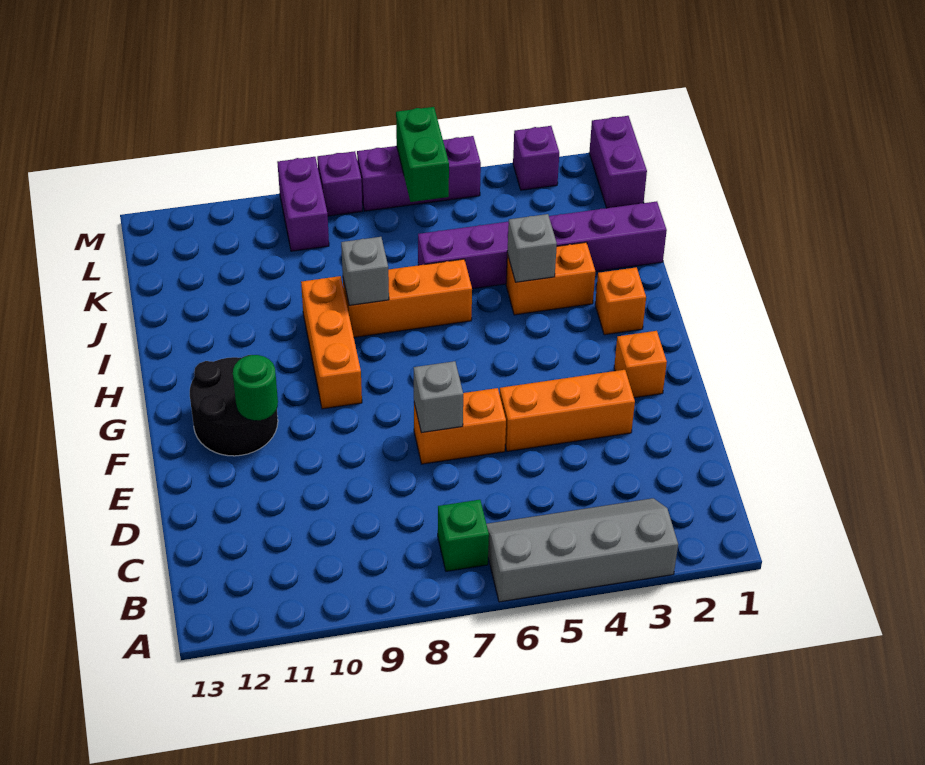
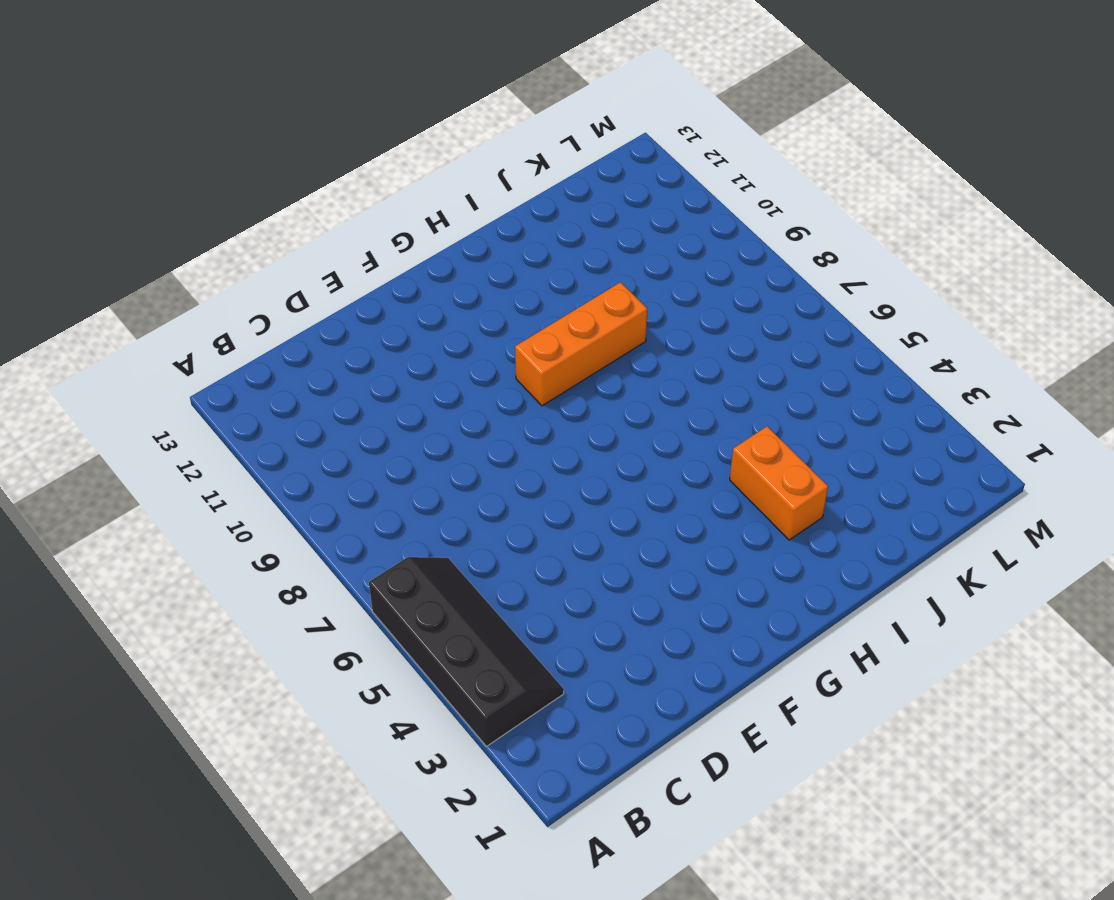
black slope A3:B6 level 1 top A -> grey slope A3:B6 level 1 top A
none -> green brick B7 level 1
none -> orange brick E3:E5 level 1
none -> orange brick E6:E7 level 1

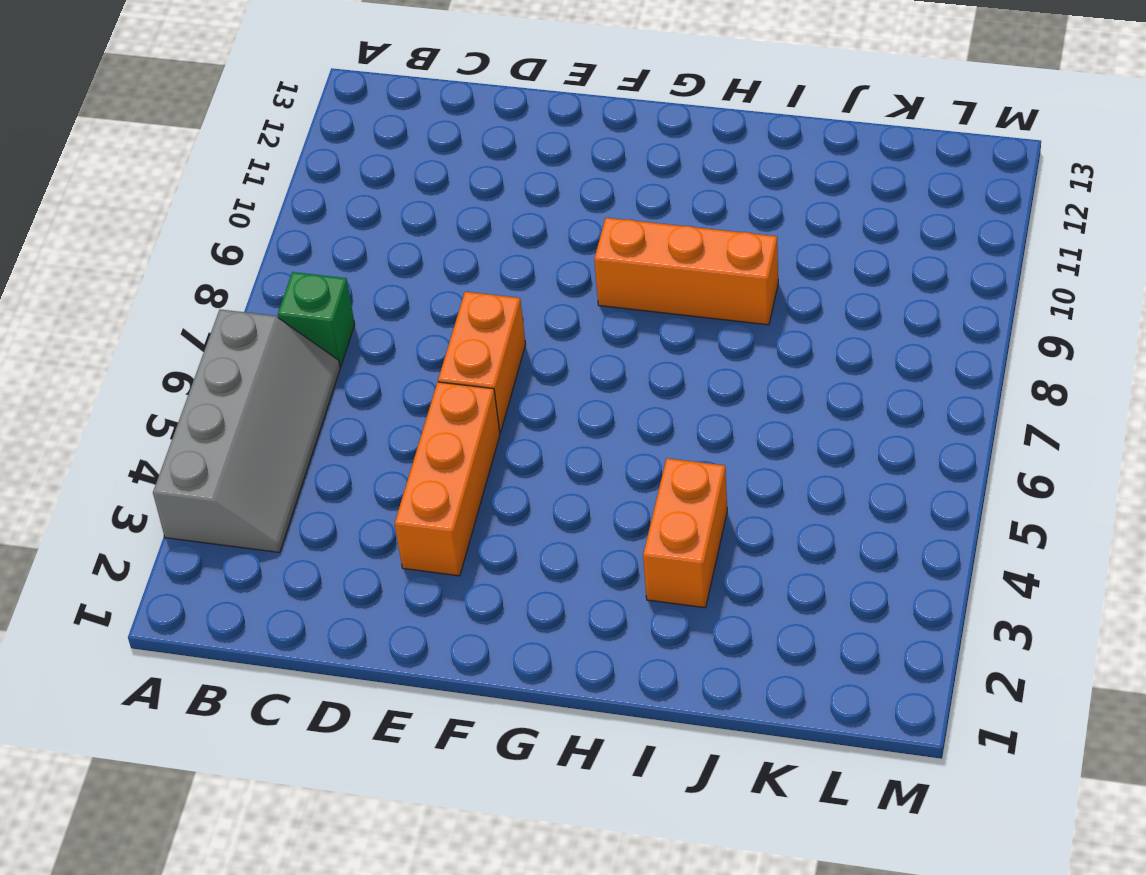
none -> orange brick F2 level 1
none -> black round brick F11:G12 level 1
none -> orange brick H2 level 1

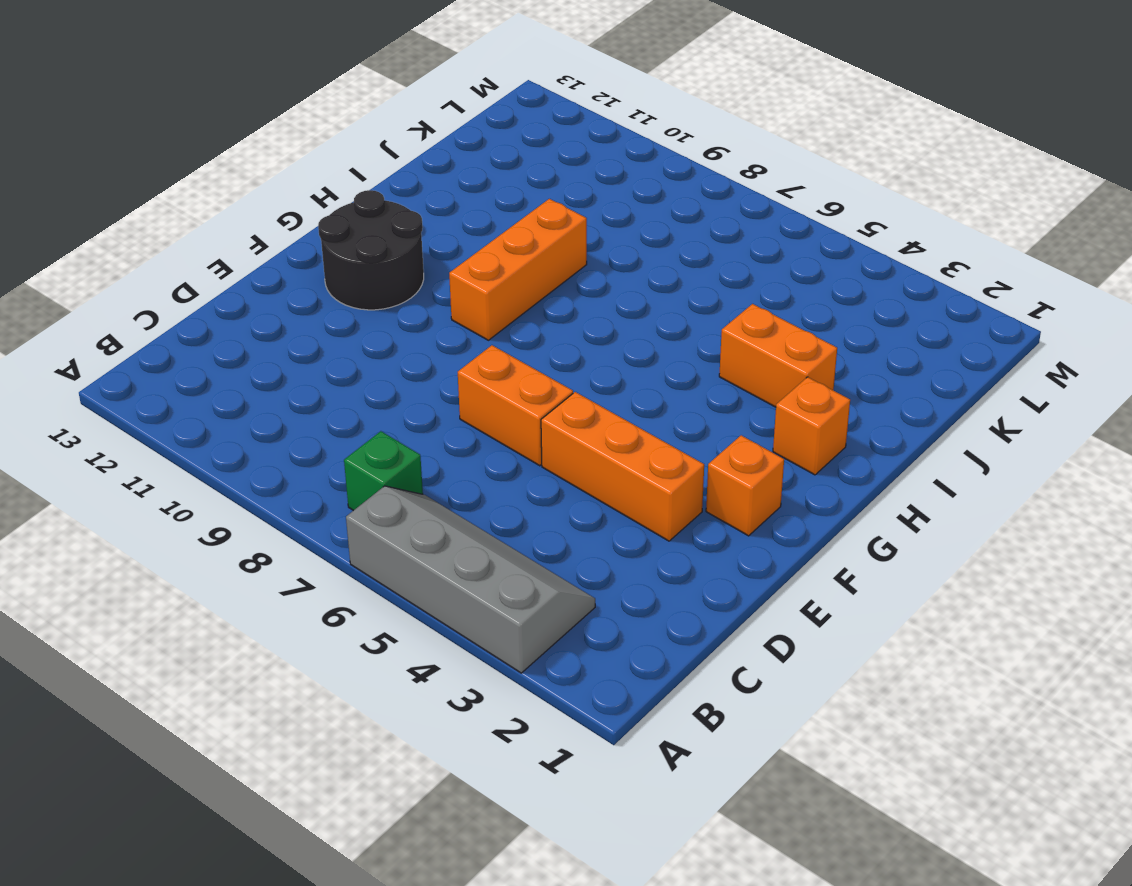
none -> orange brick I6:I8 level 1
none -> purple brick J1:J6 level 1
none -> purple brick L1:M1 level 1

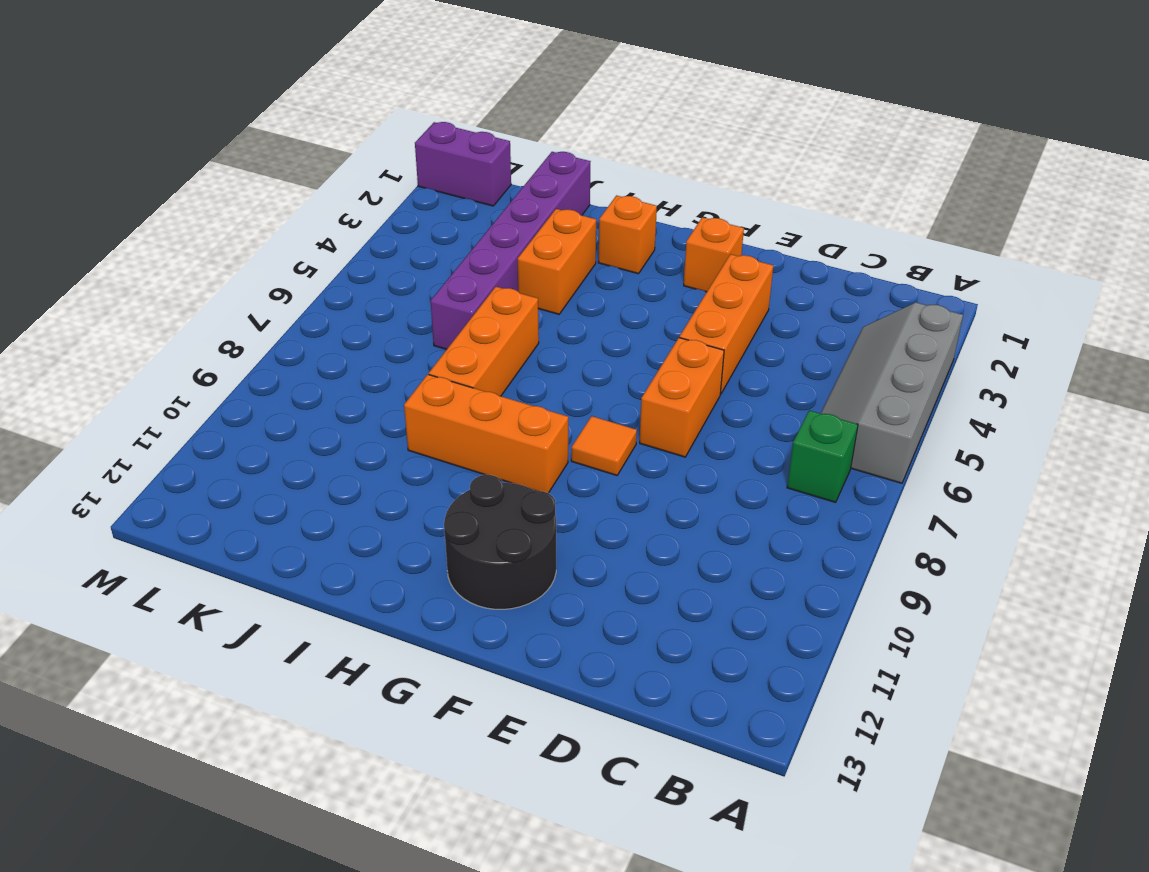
orange tile F8 level 1 -> none
none -> purple brick L9:M9 level 1
none -> purple brick M3 level 1
none -> purple brick M5:M7 level 1

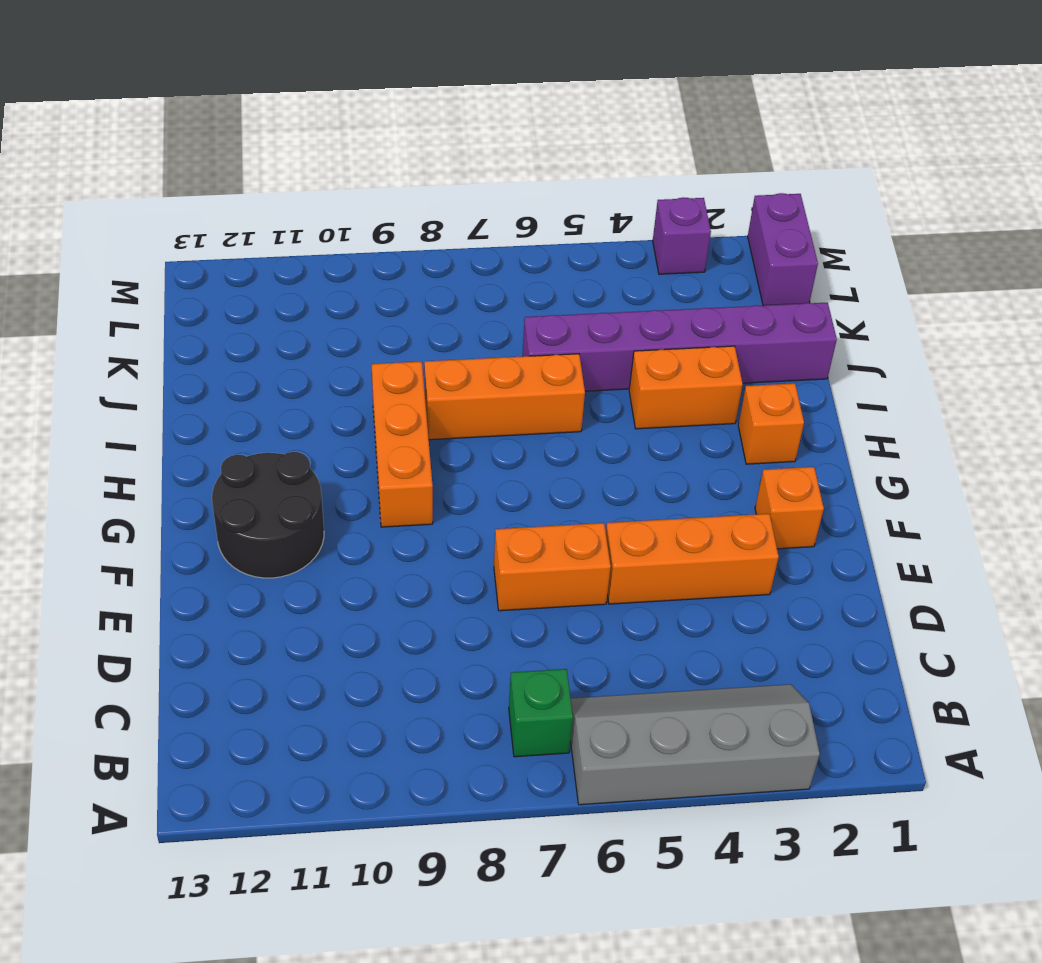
none -> purple brick L9:M9 level 1
none -> purple brick M5:M7 level 1
none -> purple brick M8 level 1

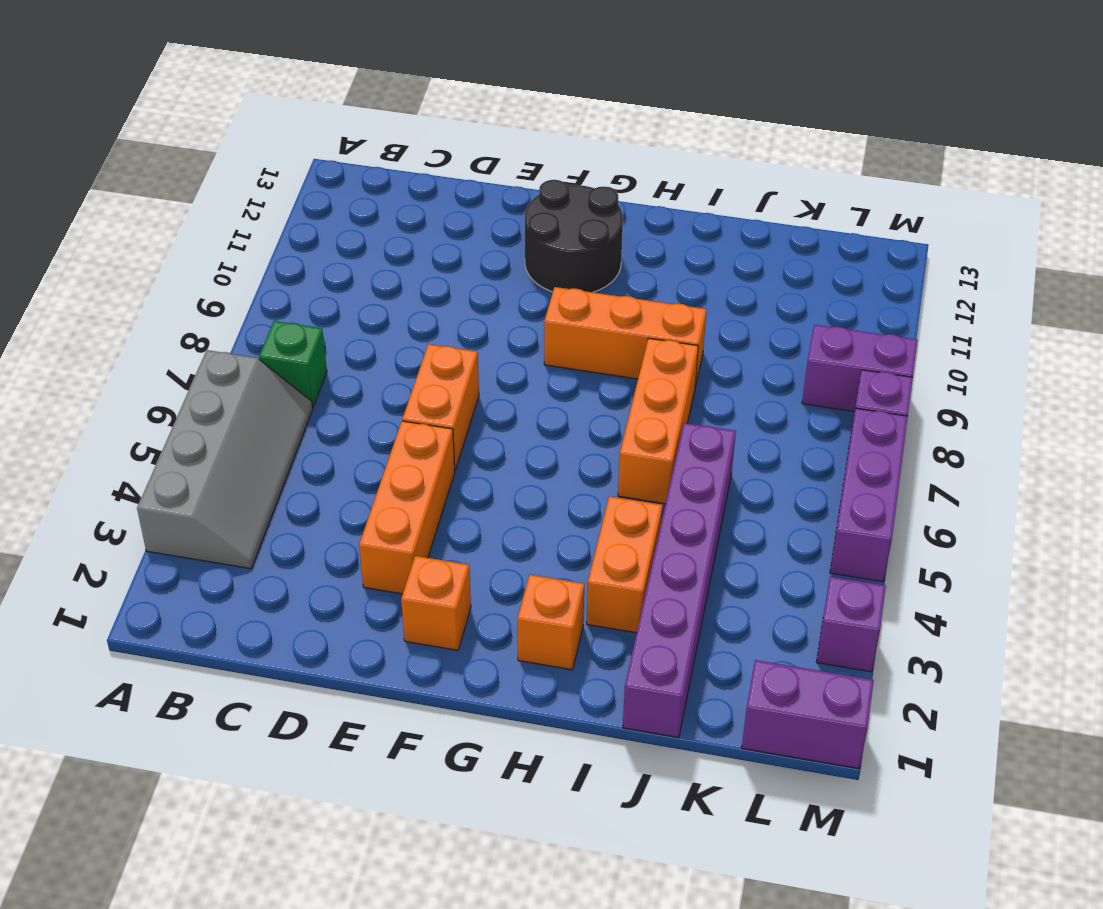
none -> grey brick E7 level 2
none -> green round brick F11 level 2
none -> grey brick I4 level 2

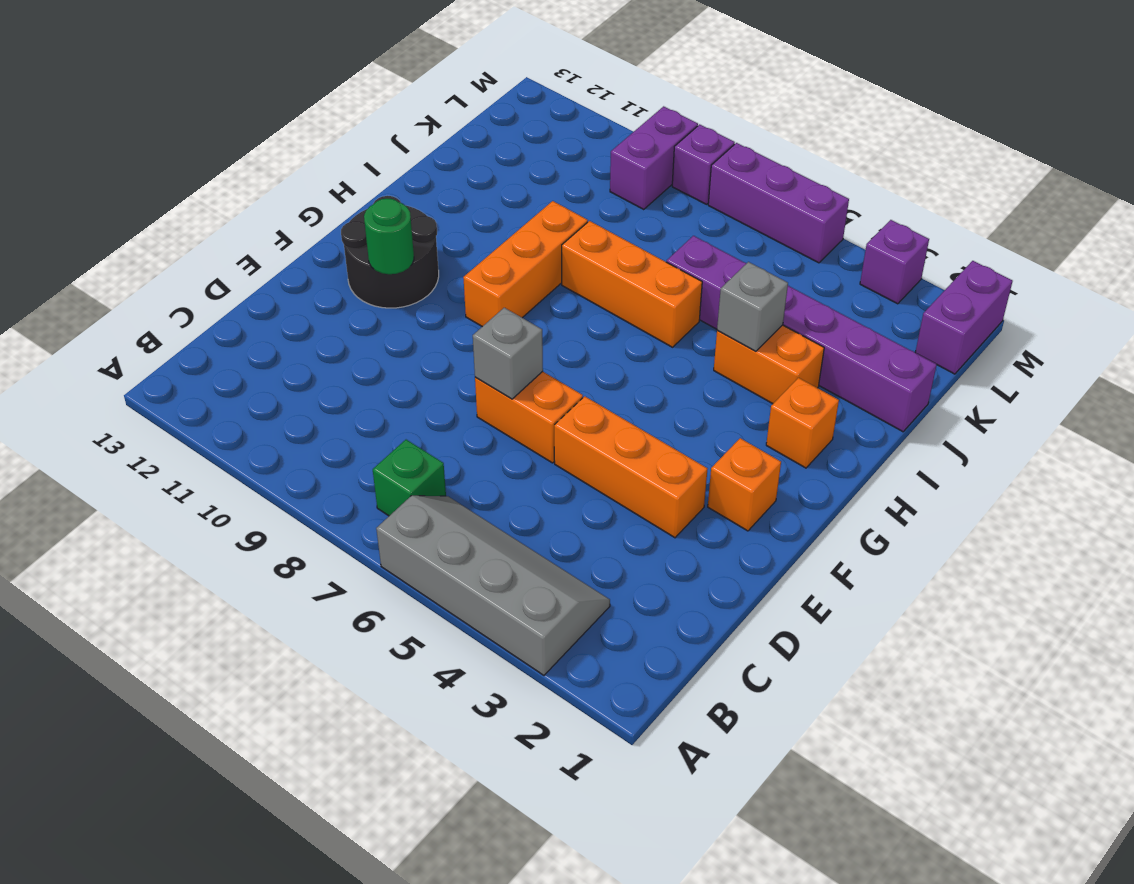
none -> grey brick I8 level 2
none -> green brick L6:M6 level 2

